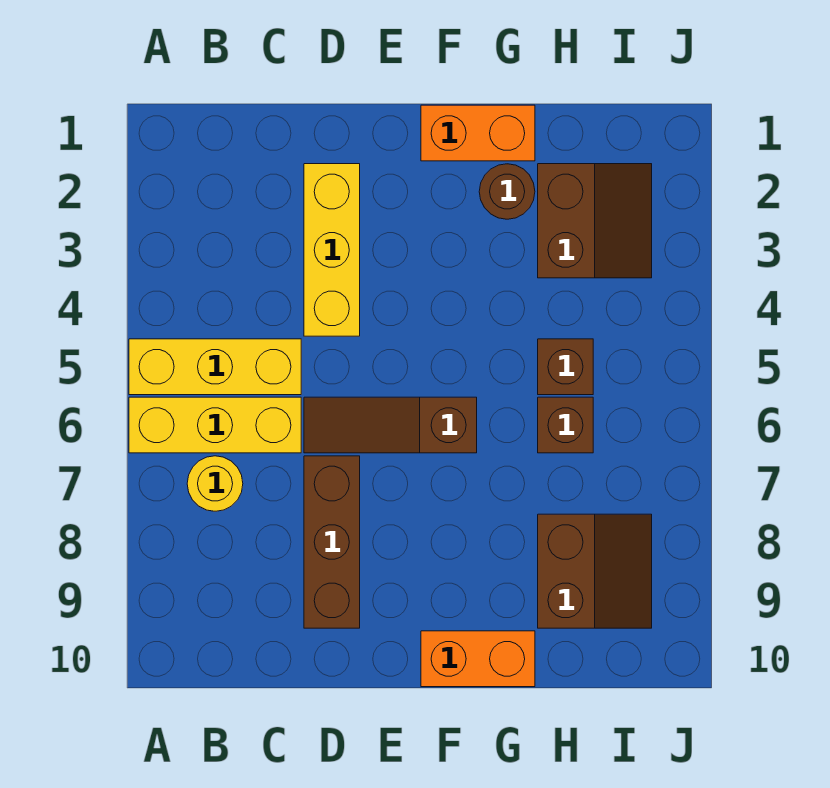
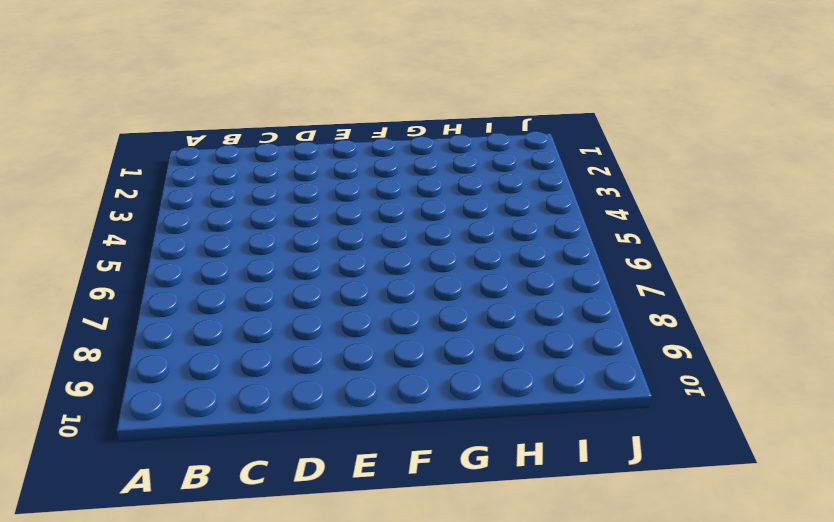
none -> yellow brick A5:C5 level 1
none -> yellow brick A6:C6 level 1
none -> yellow round brick B7 level 1

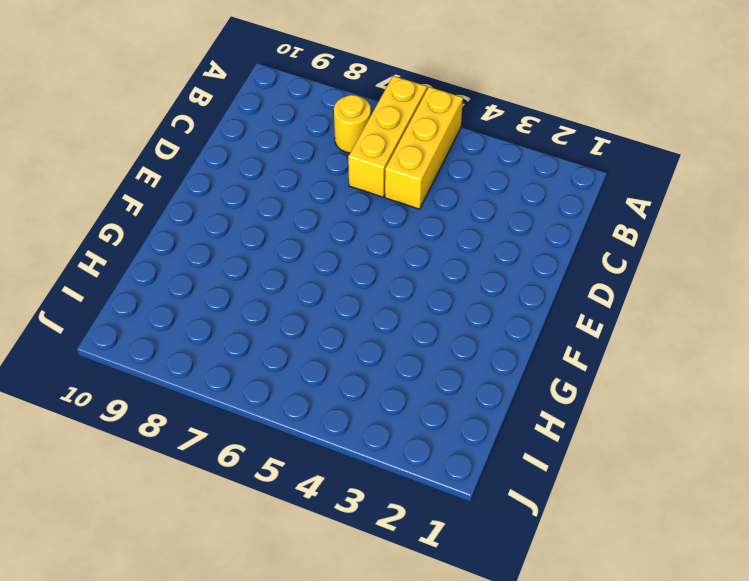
none -> yellow brick D2:D4 level 1
none -> brown slope D6:F6 level 1 top F
none -> brown brick D7:D9 level 1

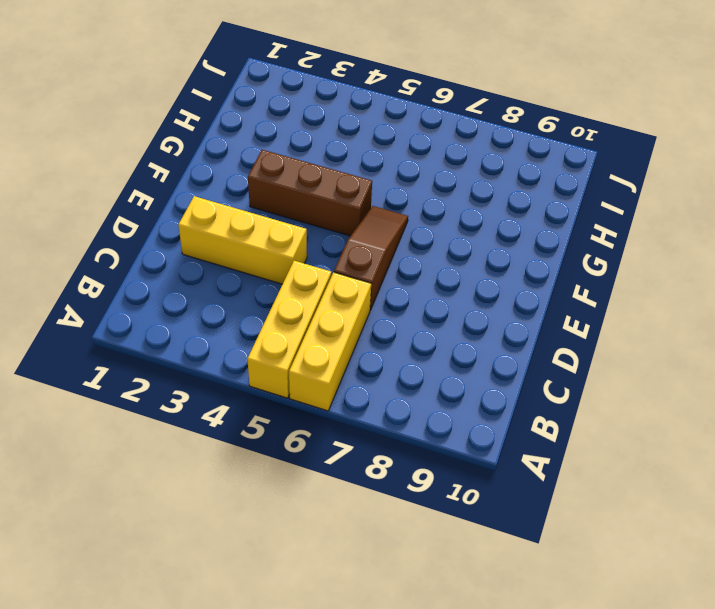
brown slope D6:F6 level 1 top D -> brown slope D6:F6 level 1 top F
brown brick F3:F5 level 1 -> brown brick D7:D9 level 1
none -> yellow round brick B7 level 1
none -> orange brick F1:G1 level 1
none -> orange brick F10:G10 level 1

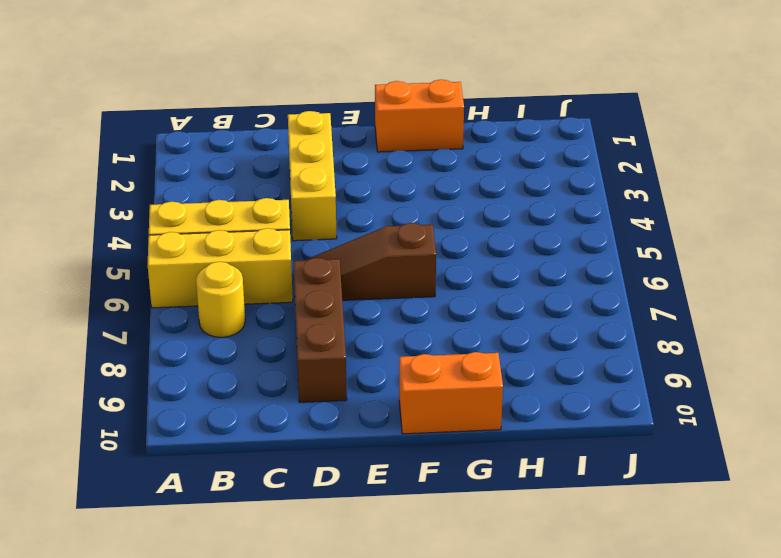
none -> brown round brick G2 level 1
none -> brown slope H2:I3 level 1 top H
none -> brown brick H5 level 1

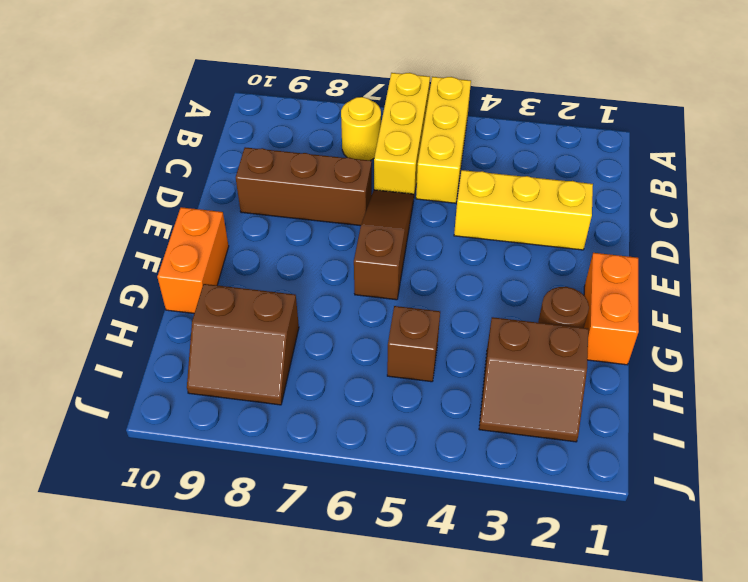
none -> brown brick H6 level 1

